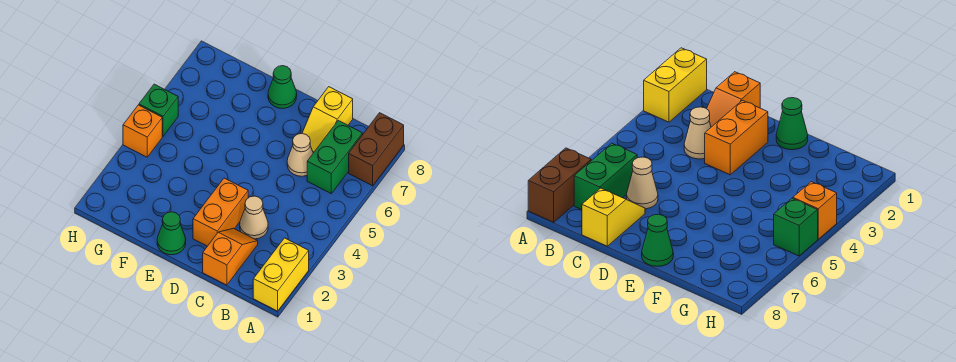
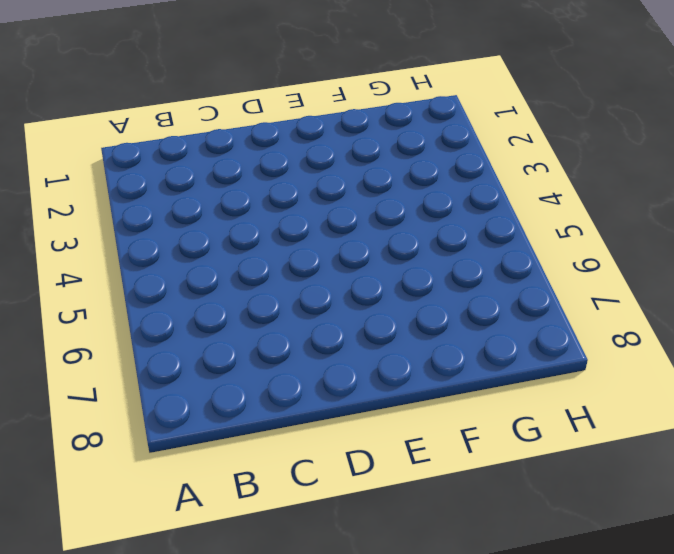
none -> yellow brick A1:A2 level 1
none -> brown brick A7:A8 level 1
none -> green brick B6:B7 level 1

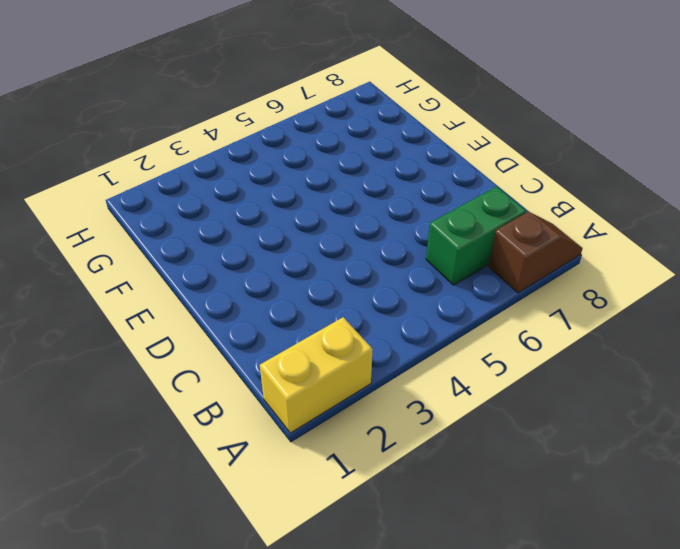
brown slope A7:A8 level 1 top 7 -> brown brick A7:A8 level 1
none -> orange slope C1:C2 level 1 top 1
none -> tan cone C3 level 1
none -> tan cone C6 level 1

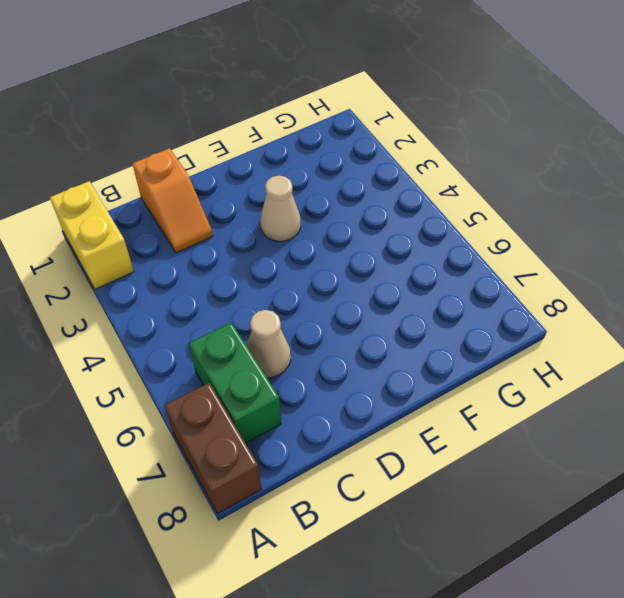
tan cone E3 level 1 -> tan cone C3 level 1
none -> yellow slope C7:C8 level 1 top 8
none -> orange brick D2:D3 level 1
none -> green cone E1 level 1

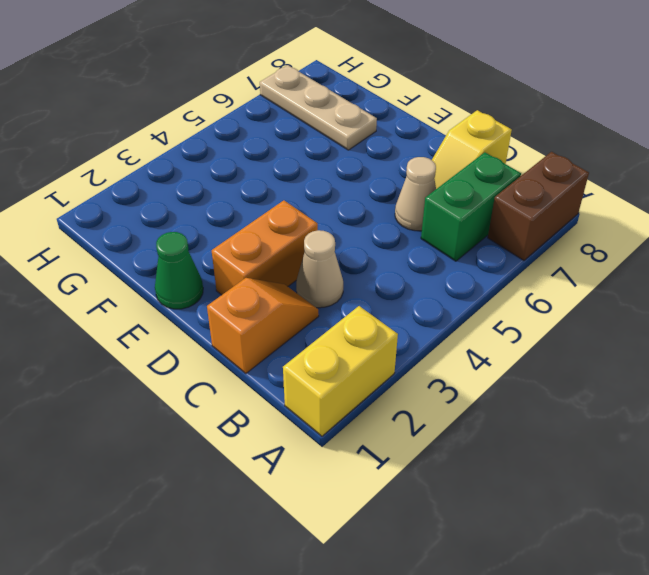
tan plate F7:H7 level 1 -> none
none -> green cone E8 level 1
none -> orange brick H4 level 1
none -> green brick H5 level 1

